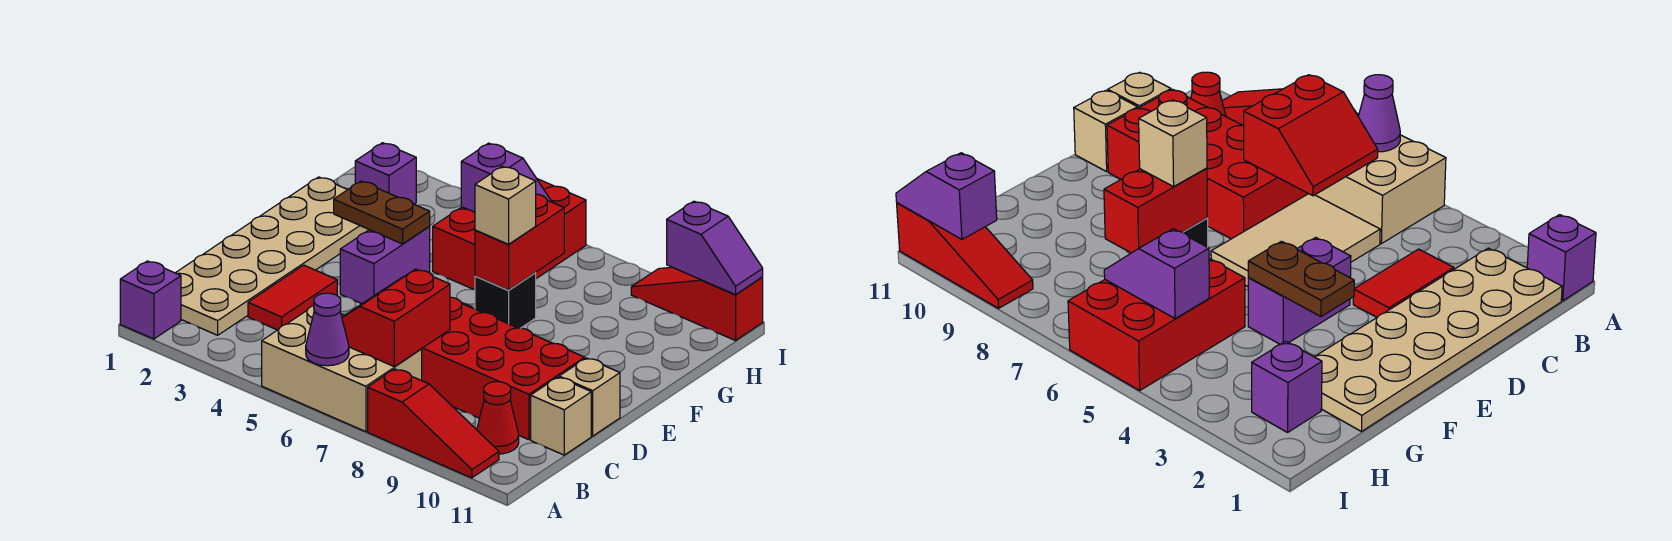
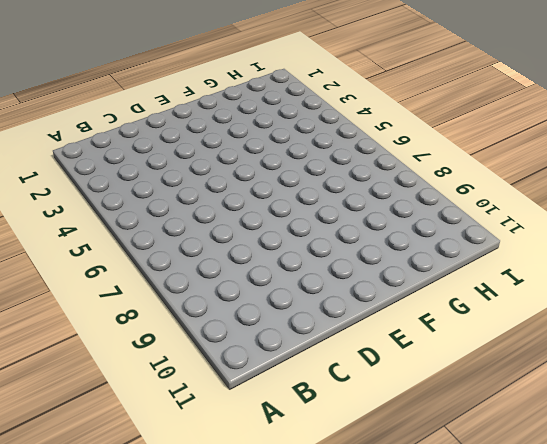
none -> purple brick A1 level 1
none -> tan brick A5:B7 level 1
none -> red slope A8:A10 level 1 top 8

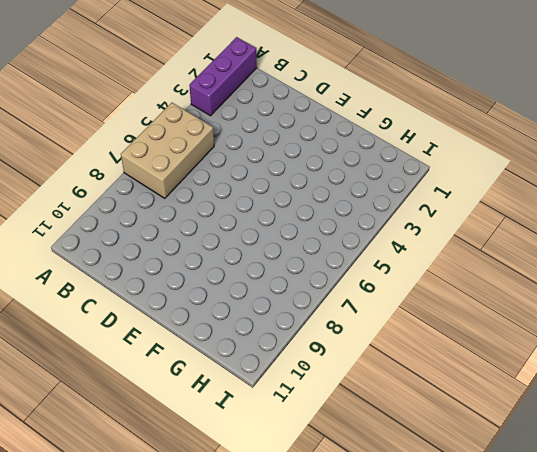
purple brick A1:A3 level 1 -> purple brick A1 level 1
none -> red slope A8:A10 level 1 top 8
none -> tan plate B1:G2 level 1
none -> red cone B10 level 1

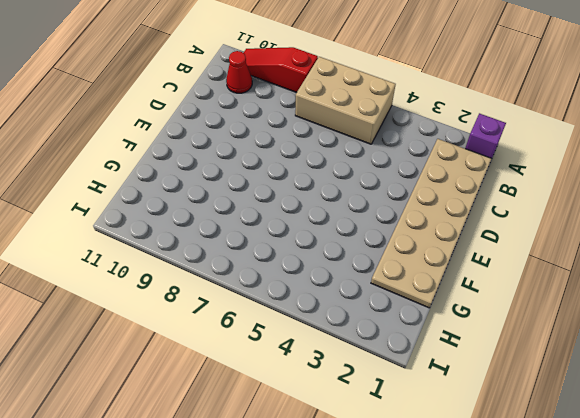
none -> red tile C3:D3 level 1
none -> tan tile C5:E6 level 1
none -> red brick C7:D10 level 1

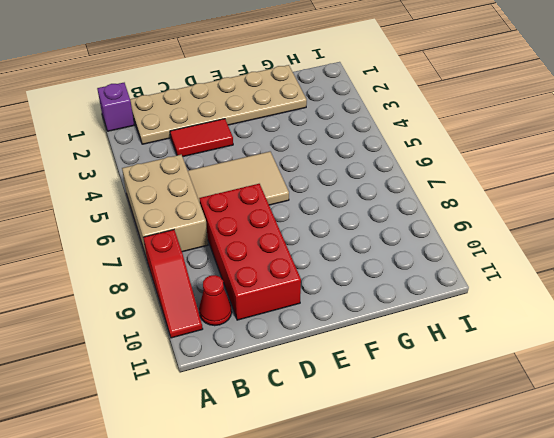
none -> tan brick C11 level 1
none -> tan brick D11 level 1
none -> purple brick E4:F4 level 1

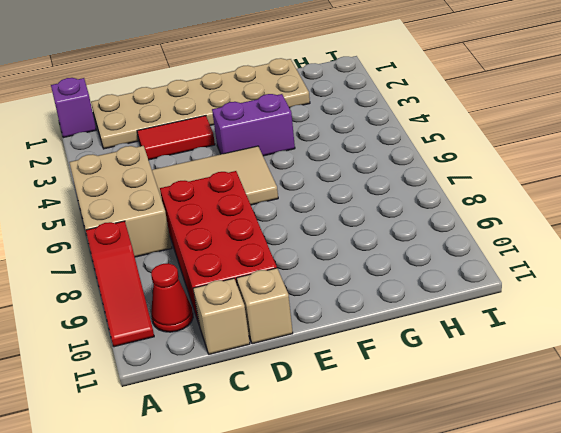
none -> black brick F7 level 1
none -> red brick G5:I6 level 1
none -> purple brick H2 level 1

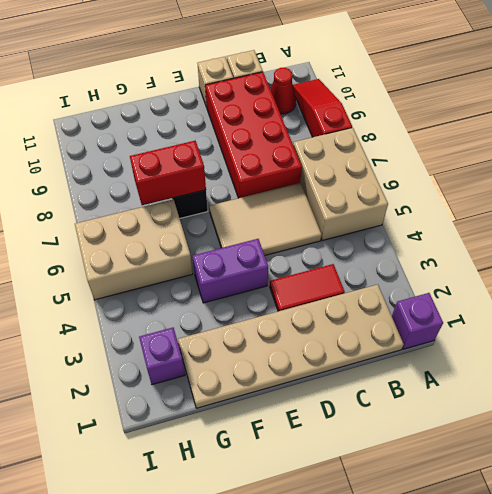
tan brick G5:I6 level 1 -> red brick G5:I6 level 1
none -> red slope I9:I11 level 1 top 11
none -> purple cone A6 level 2
none -> red slope B6:C7 level 2 top 7

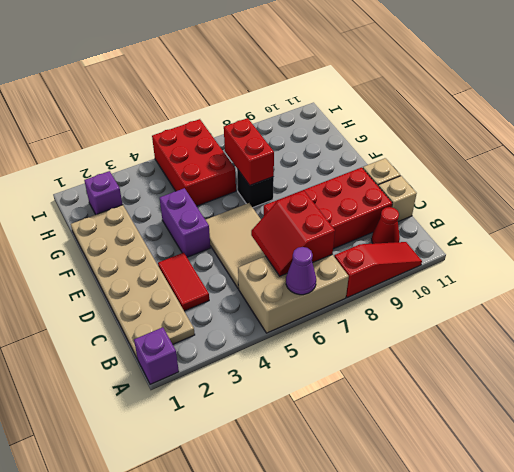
none -> red slope I9:I11 level 1 top 11
none -> brown plate F3:F4 level 2
none -> purple slope H5:H6 level 2 top 5

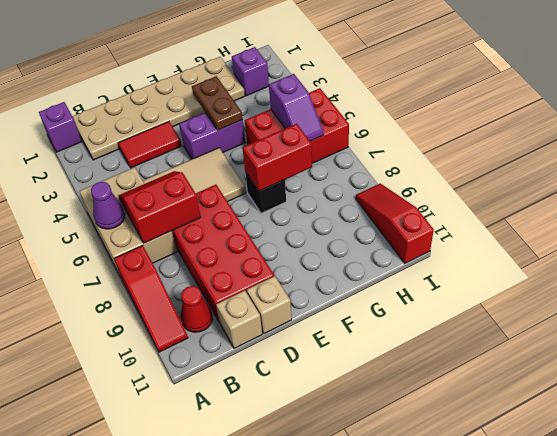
none -> purple slope I10:I11 level 2 top 10
none -> tan brick F7 level 3

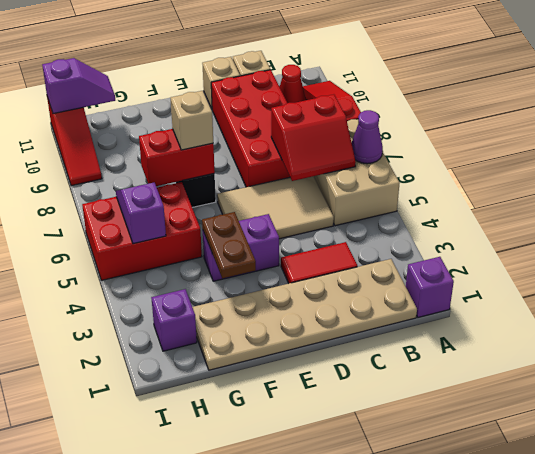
purple slope H11:I11 level 2 top I -> purple slope I10:I11 level 2 top 10

